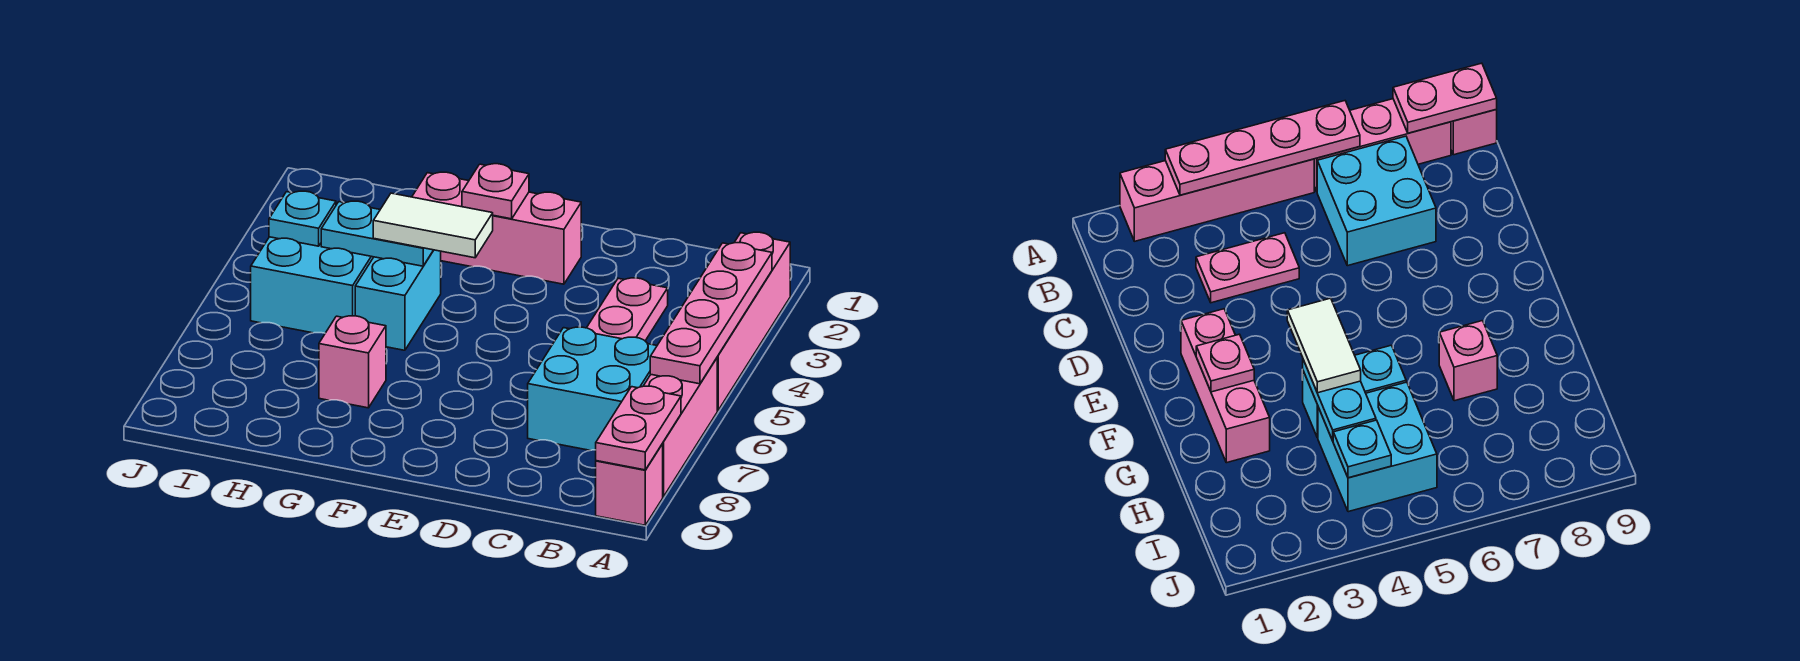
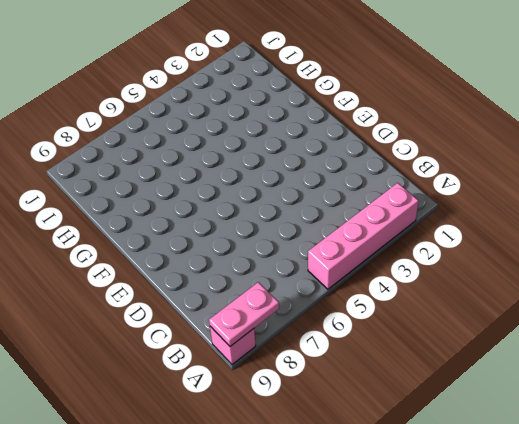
none -> pink brick A6:A8 level 1
none -> cyan brick B6:C7 level 1
none -> pink plate C3:C4 level 1

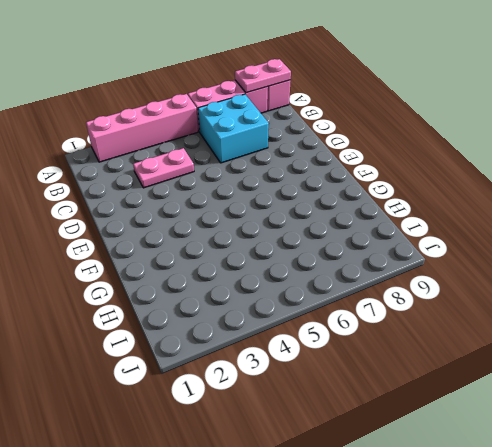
none -> pink brick E2:G2 level 1
none -> cyan brick G4:G5 level 1
none -> pink brick G7 level 1

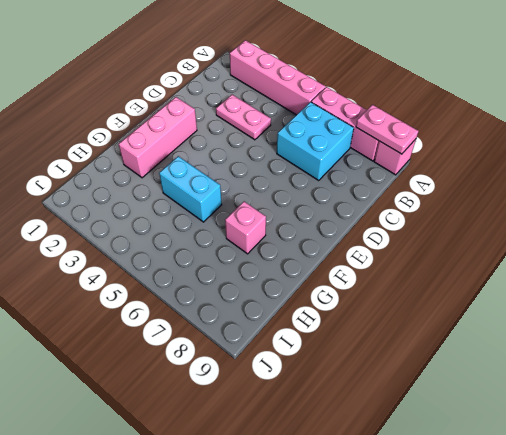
none -> cyan brick H4:I5 level 1
none -> pink plate A3:A6 level 2
none -> pink plate F2 level 2

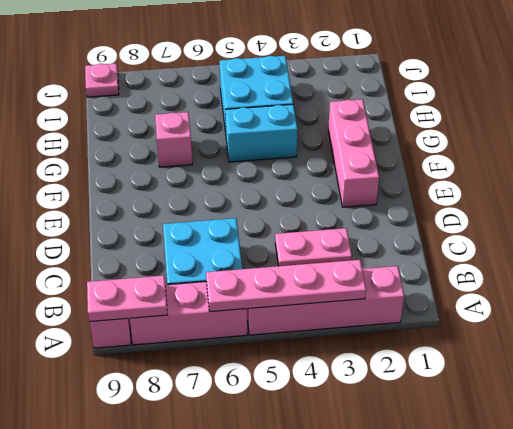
pink plate J9 level 1 -> pink plate F2 level 2
none -> cyan plate G4:H4 level 2
none -> cyan plate I4 level 2
none -> white tile F4:G4 level 3

